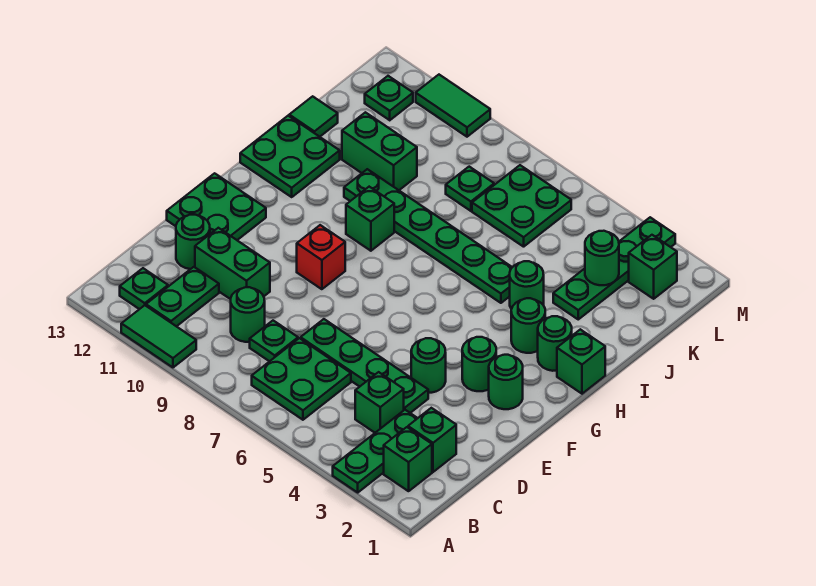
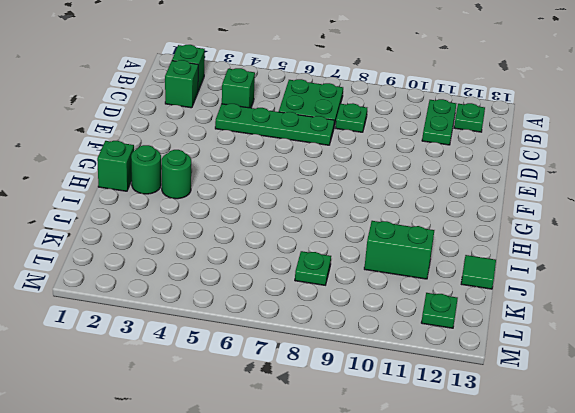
none -> green plate A3:C3 level 1
none -> green tile A10:A11 level 1
none -> green round brick C9 level 1
none -> green brick D10:D11 level 1

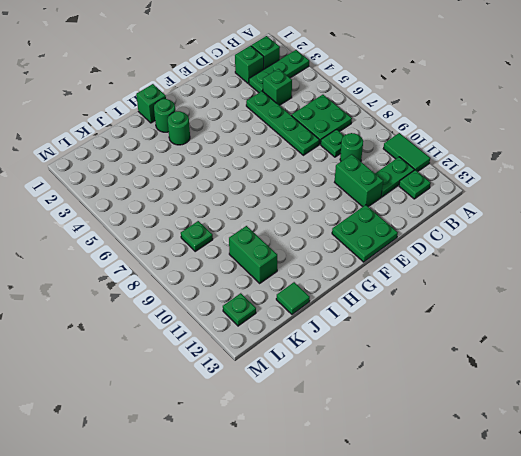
none -> green round brick D12 level 1
none -> green round brick E4 level 1
none -> green round brick F2 level 1
none -> green round brick F3 level 1

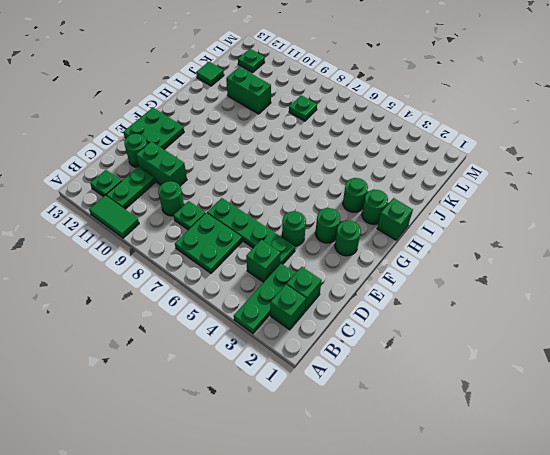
none -> red brick F9 level 1
none -> green brick H9 level 1
none -> green plate H12:I13 level 1
none -> green round brick I4 level 1

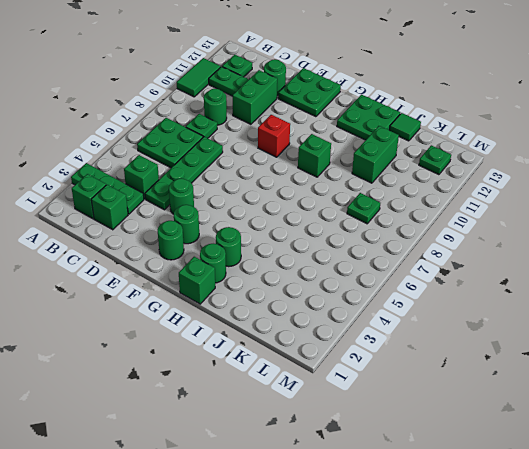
none -> green round brick I4 level 1
none -> green plate I5:I10 level 1
none -> green plate J3:M3 level 1
none -> green plate K6:L7 level 1

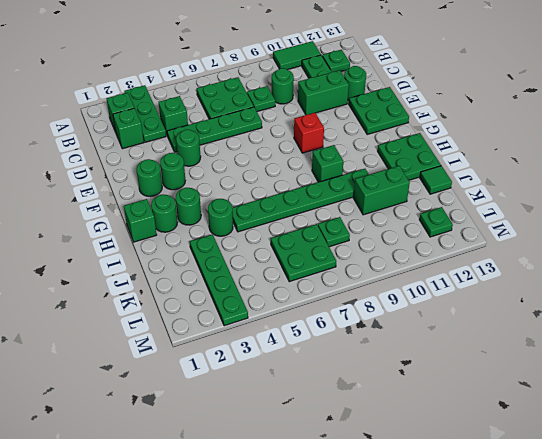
none -> green brick L2 level 1
none -> green tile M10:M11 level 1
none -> green round brick K3 level 2

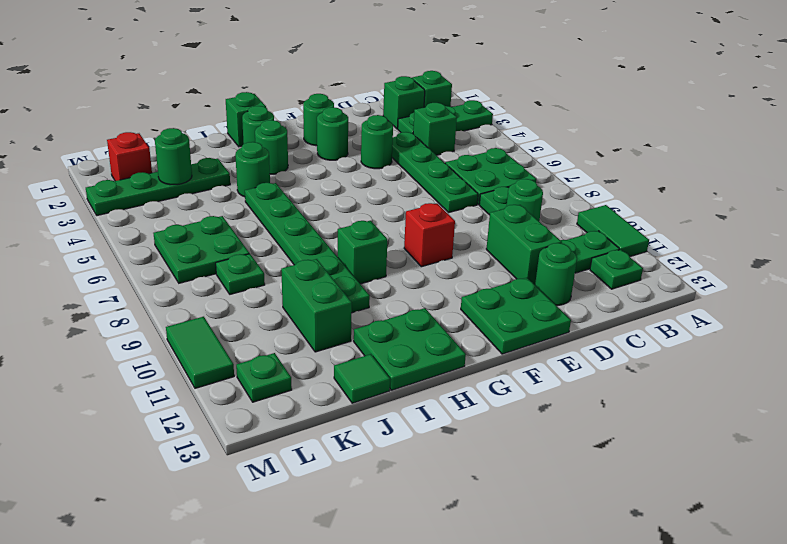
red brick L2 level 1 -> green brick L2 level 1

